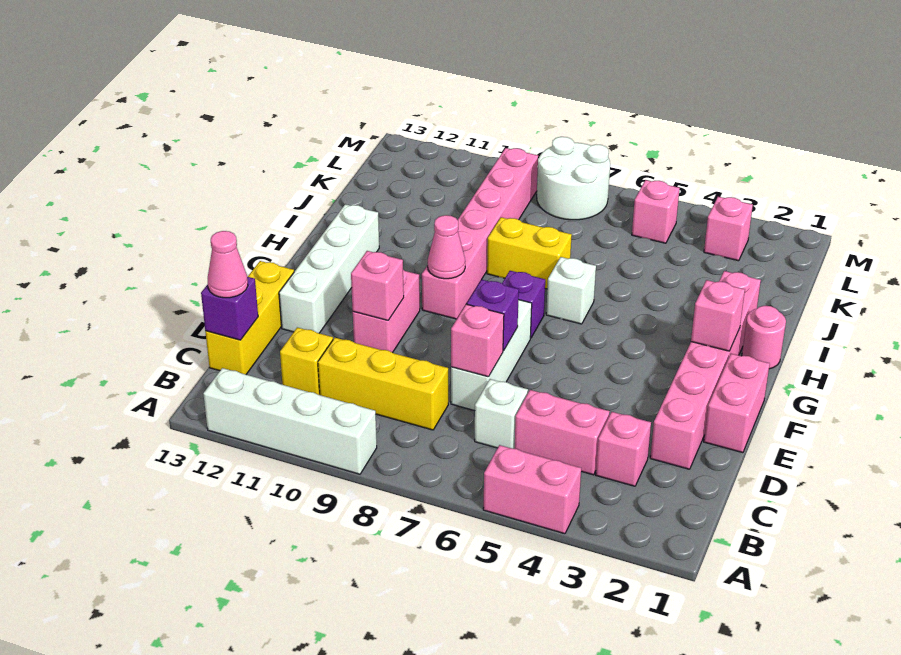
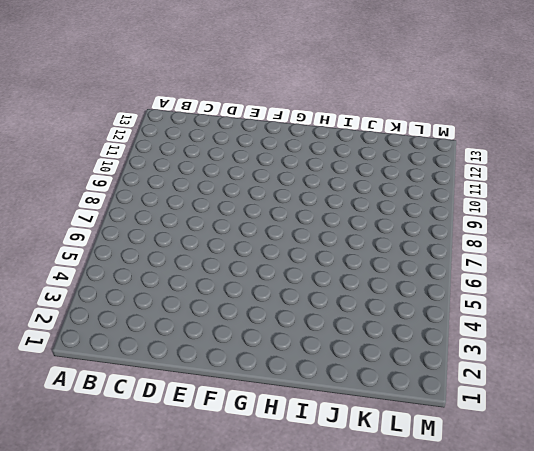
none -> pink brick A4:A5 level 1
none -> white brick A9:A12 level 1
none -> pink brick C3 level 1

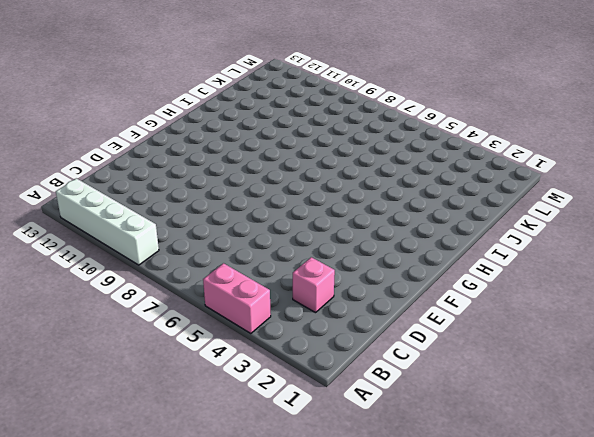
none -> pink brick C4:C5 level 1
none -> white brick C6 level 1
none -> yellow brick C8:C10 level 1

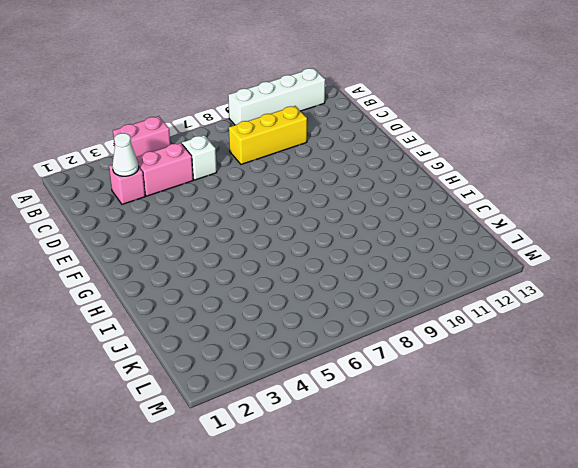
white cone C3 level 2 -> none
none -> yellow brick C11 level 1
none -> yellow brick C13:E13 level 1
none -> pink brick D2:I2 level 1

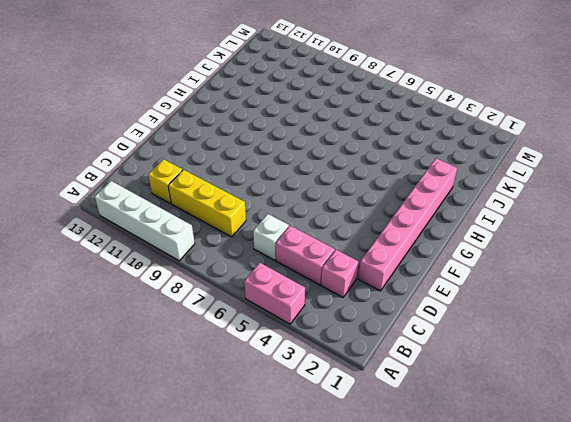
none -> yellow brick C13:E13 level 1
none -> white brick D7:F7 level 1
none -> pink brick E1:F1 level 1

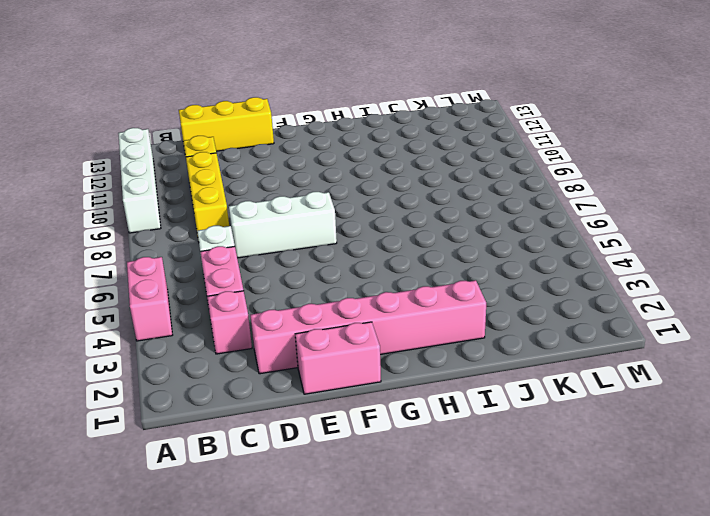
none -> pink brick E10:F10 level 1
none -> white brick E12:H12 level 1
none -> purple brick G7 level 1

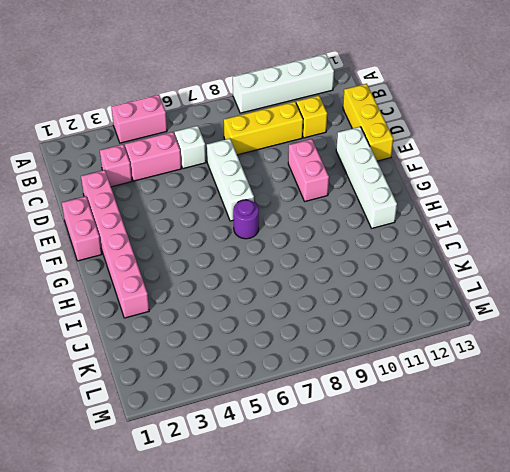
purple round brick G7 level 1 -> purple brick G7 level 1
none -> pink brick G9:L9 level 1
none -> pink round brick H1 level 1
none -> white brick H6 level 1

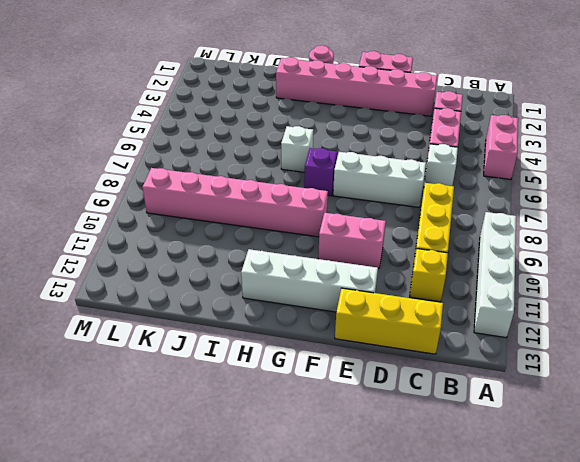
none -> yellow brick I7:I8 level 1
none -> pink brick L3 level 1
none -> pink brick L5 level 1

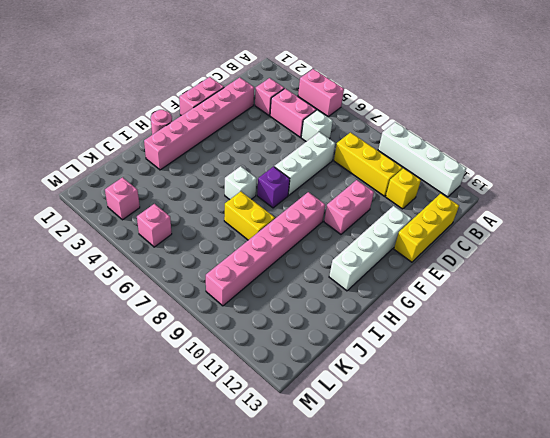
none -> white round brick L7:M8 level 1
none -> purple brick C13 level 2
none -> pink brick D7 level 2

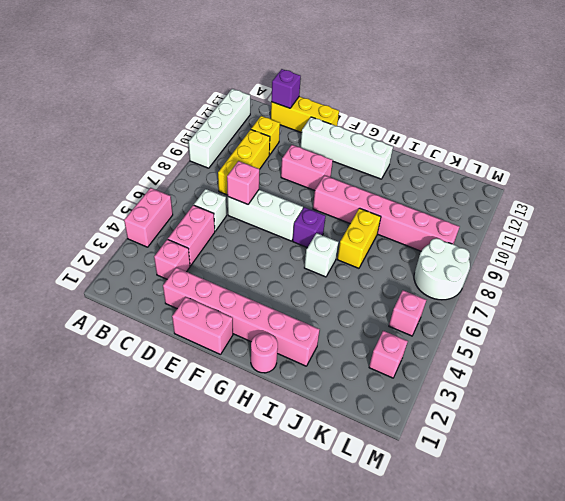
none -> purple brick E7 level 2
none -> pink brick E10 level 2
none -> pink brick G2 level 2

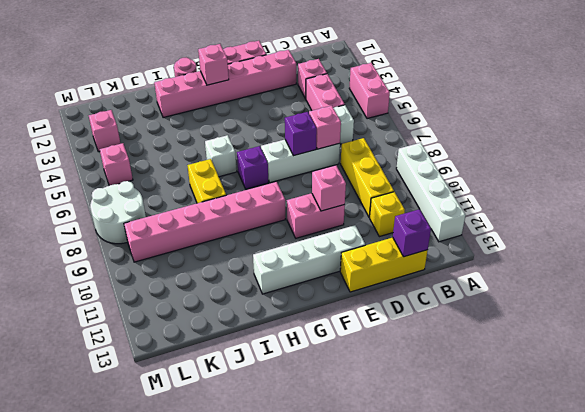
none -> pink cone G9 level 2
none -> pink cone C13 level 3

